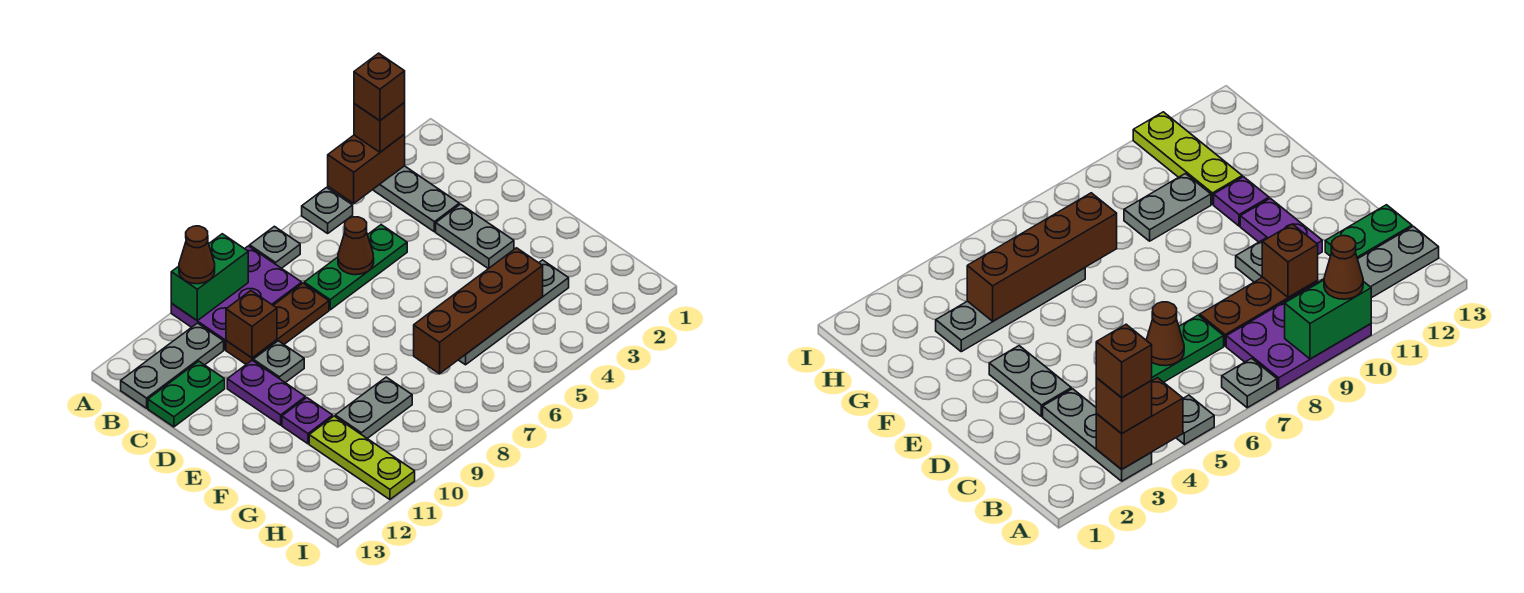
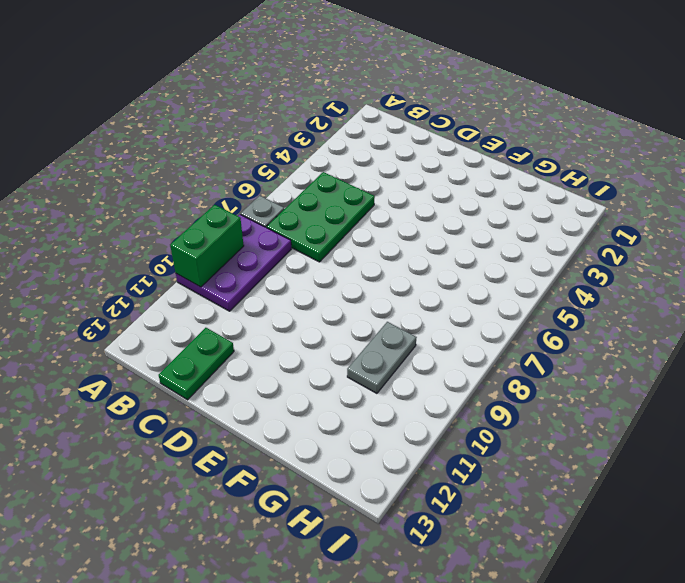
green plate B5:C7 level 1 -> green plate C5:C7 level 1
none -> grey plate A3:C3 level 1
none -> grey plate A5 level 1
none -> grey plate B11:B13 level 1

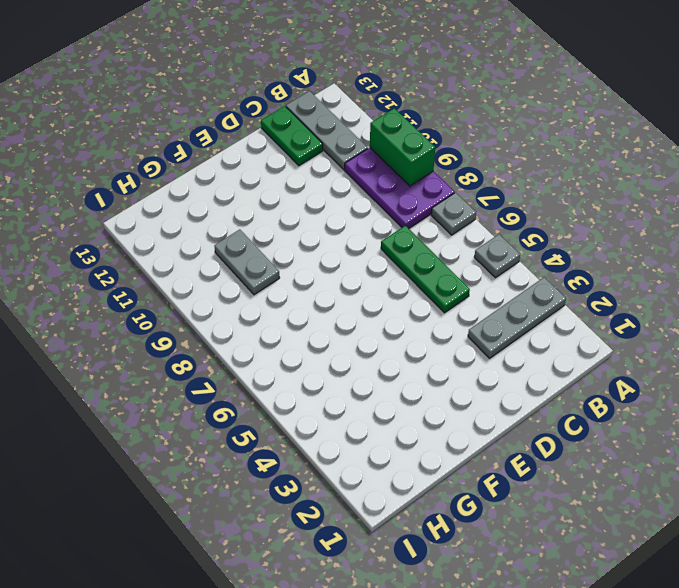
none -> brown plate C8:C10 level 1
none -> grey plate D3:E3 level 1
none -> grey plate D10 level 1

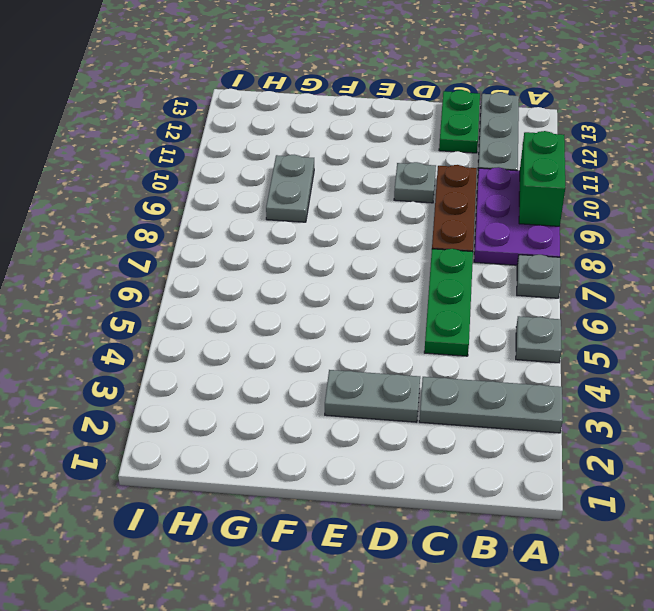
none -> purple plate D11:E11 level 1
none -> purple plate F11 level 1
none -> grey plate G3:G6 level 1

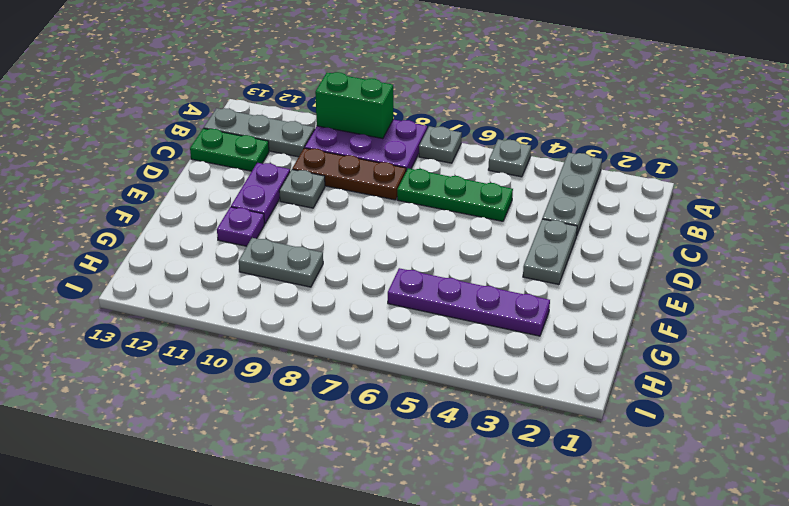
purple plate G3:G6 level 1 -> grey plate G3:G6 level 1
none -> lime plate G11:I11 level 1
none -> brown brick A3:A4 level 2
none -> brown cone C6 level 2

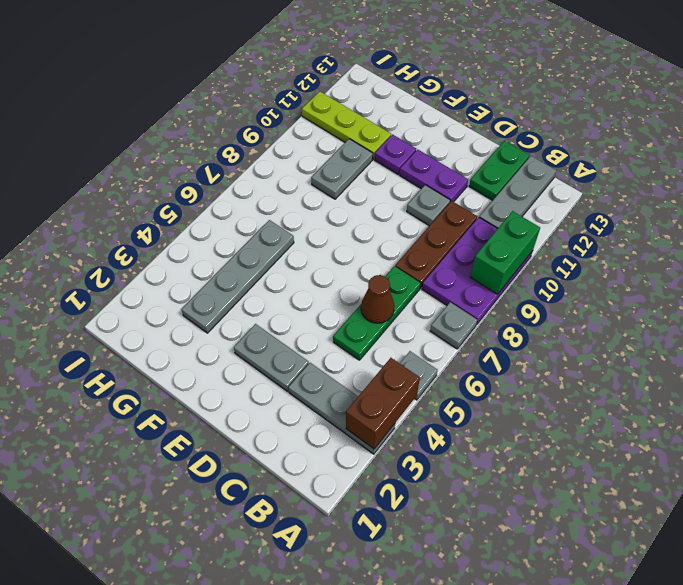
none -> brown brick C10 level 2
none -> brown brick G4:G7 level 2
none -> brown brick A3 level 3

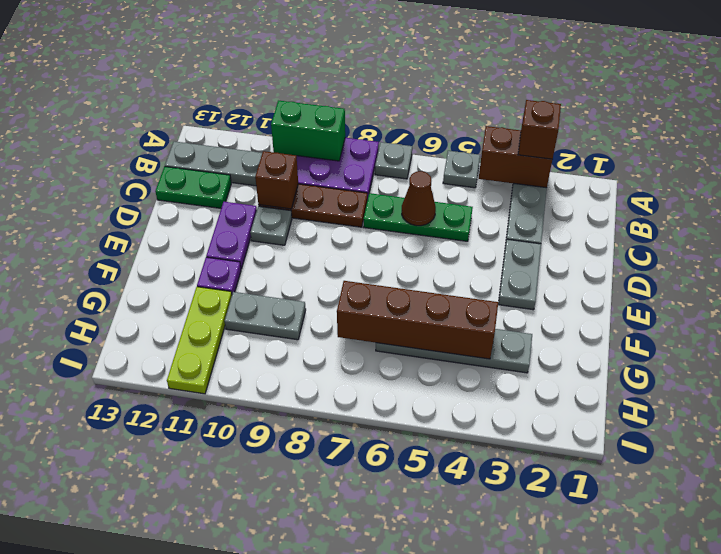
none -> brown cone A10 level 3
none -> brown brick A3 level 4

